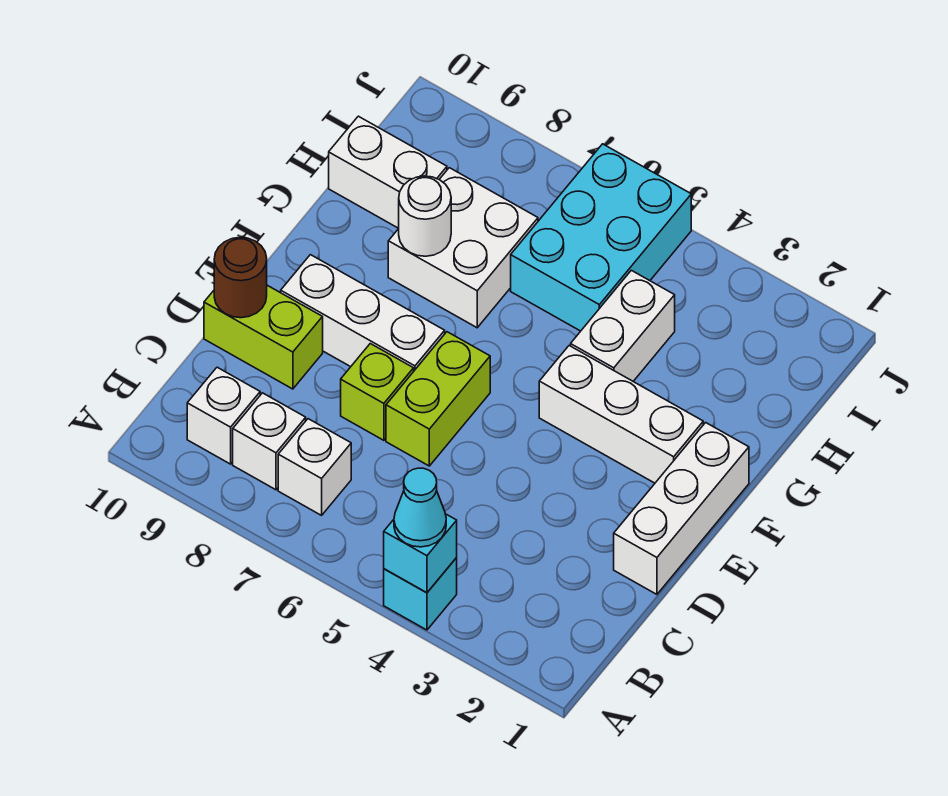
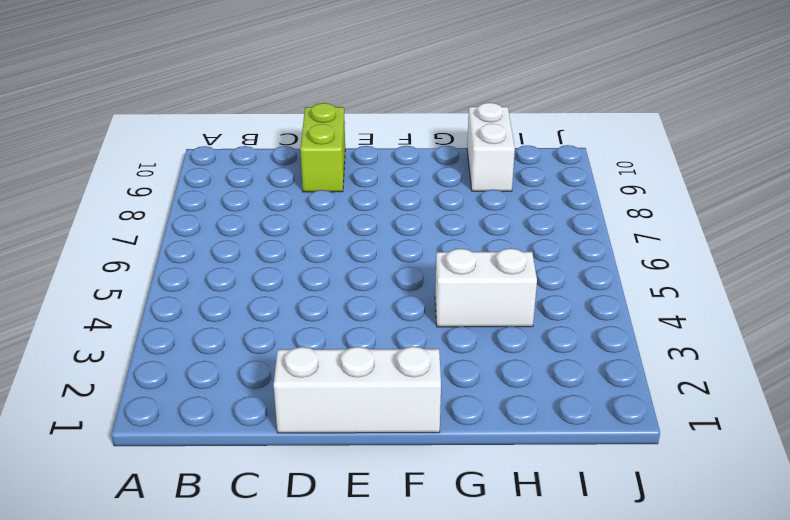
none -> cyan brick A4 level 1
none -> white brick B7 level 1
none -> white brick B8 level 1

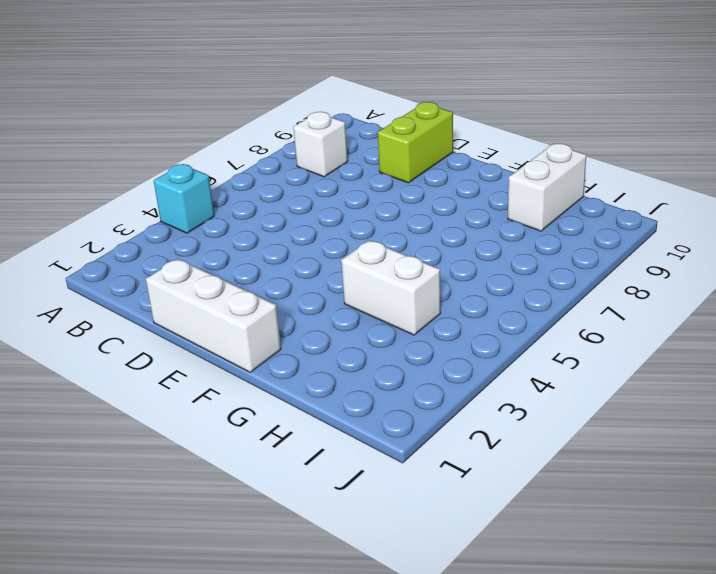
none -> white brick B7 level 1
none -> white brick B9 level 1
none -> lime brick D6:E6 level 1

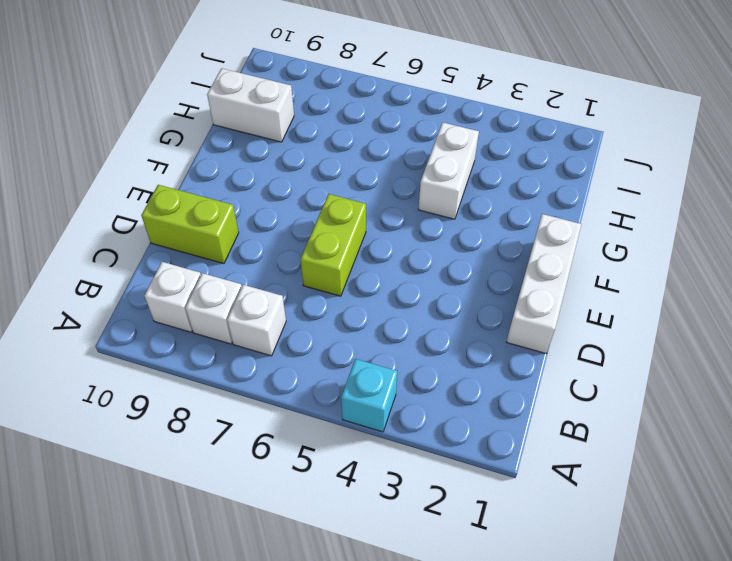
none -> lime brick D7 level 1
none -> white brick E7:E9 level 1
none -> white brick F2:F4 level 1

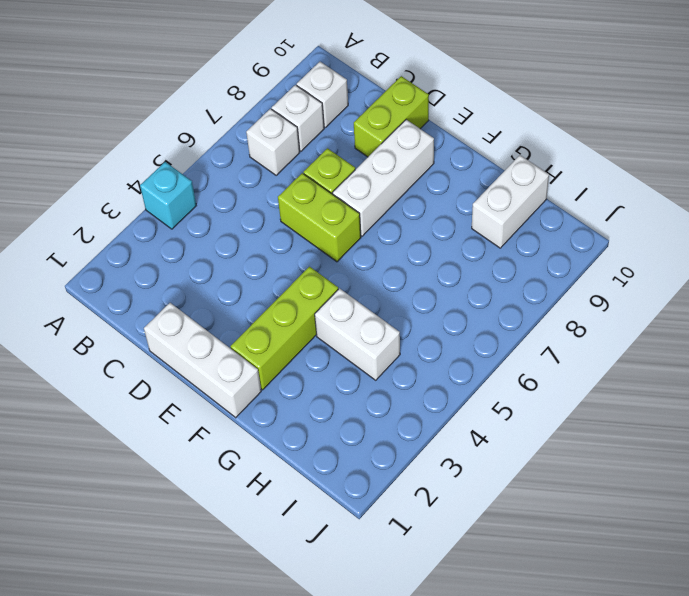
lime brick F2:F4 level 1 -> white brick F2:F4 level 1
none -> white brick G7:H8 level 1
none -> cyan brick H5:J6 level 1
none -> cyan brick A4 level 2

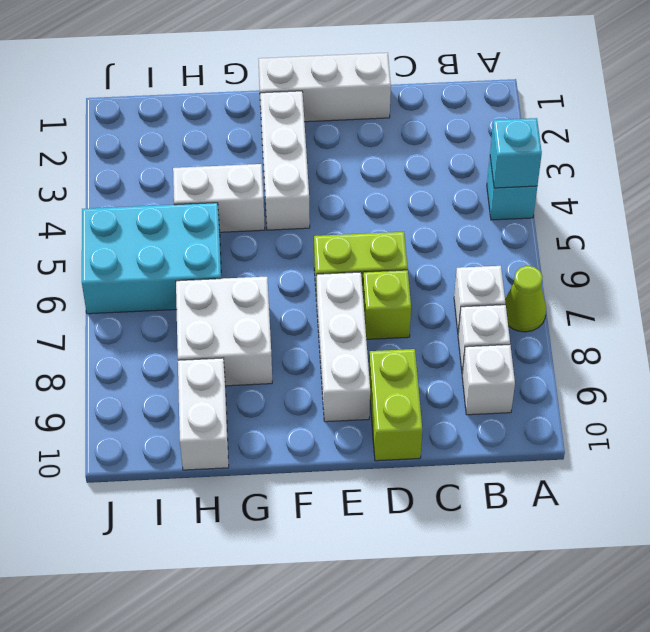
lime cone A7 level 1 -> none
none -> brown round brick D10 level 2
none -> white round brick G8 level 2
none -> cyan cone A4 level 3

